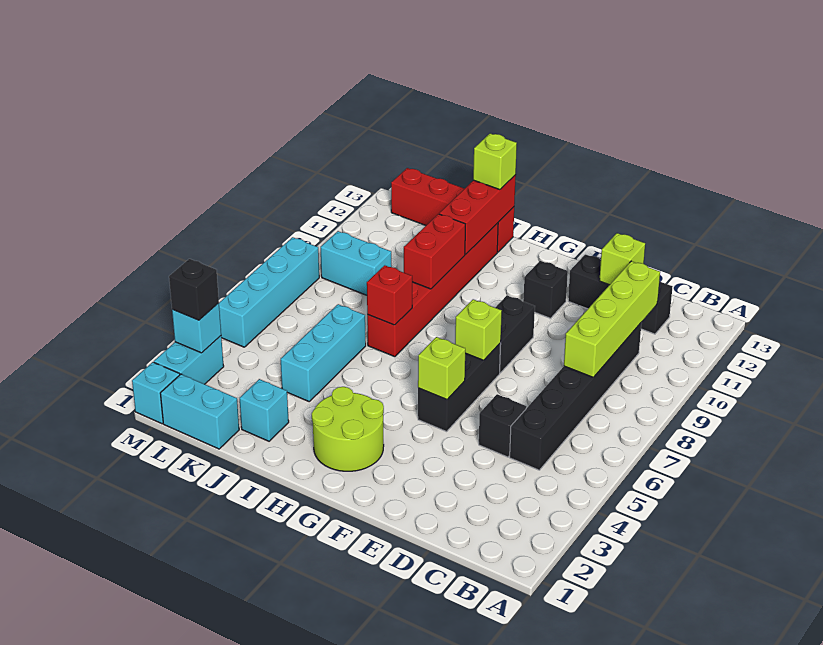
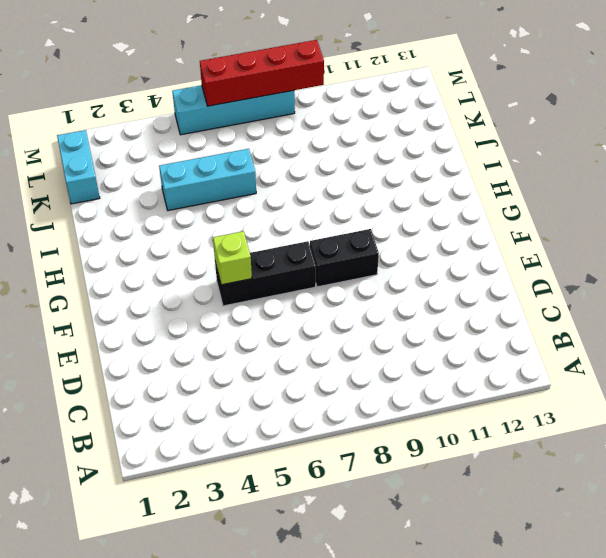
red brick M6:M9 level 2 -> red brick I13:L13 level 1
none -> black brick C5:C10 level 1
none -> black brick C12:E12 level 1
none -> black brick D5 level 1

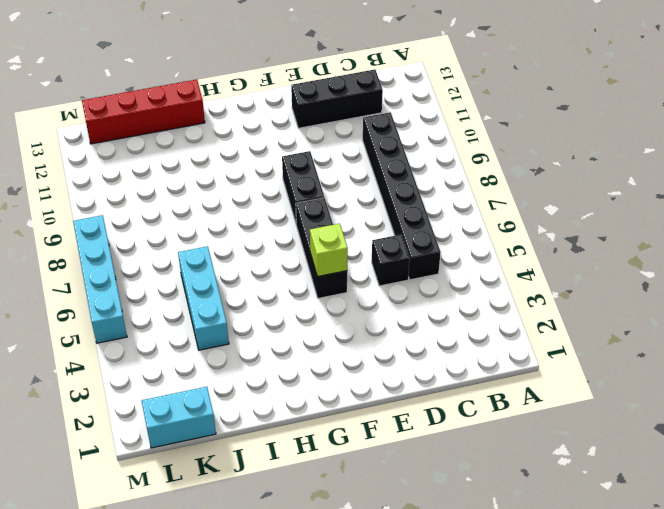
none -> black brick F11 level 1
none -> lime round brick G2:H3 level 1
none -> red brick I7:I12 level 1

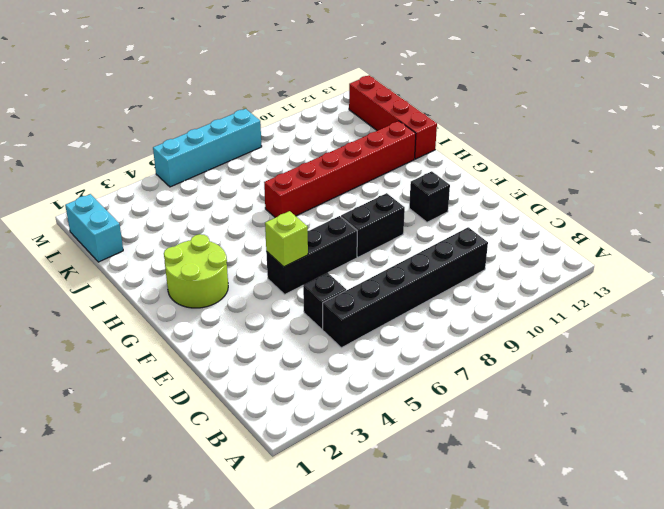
none -> black brick C12:E12 level 1
none -> cyan brick J2 level 1
none -> cyan brick J4:J6 level 1

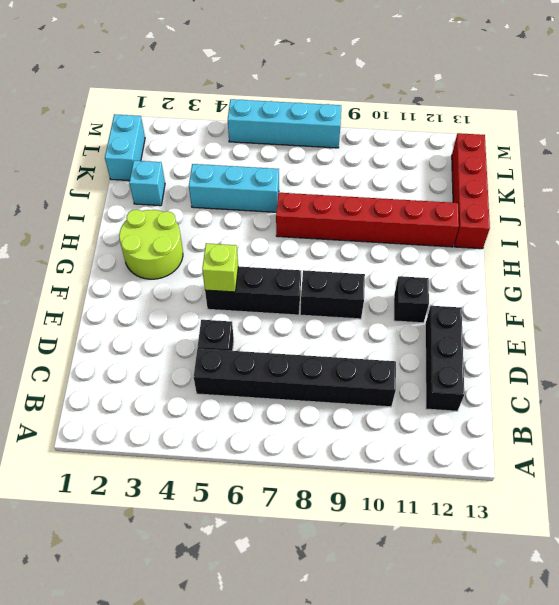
none -> cyan brick K9:L9 level 1
none -> cyan brick M1 level 1
none -> cyan brick M2:M3 level 1

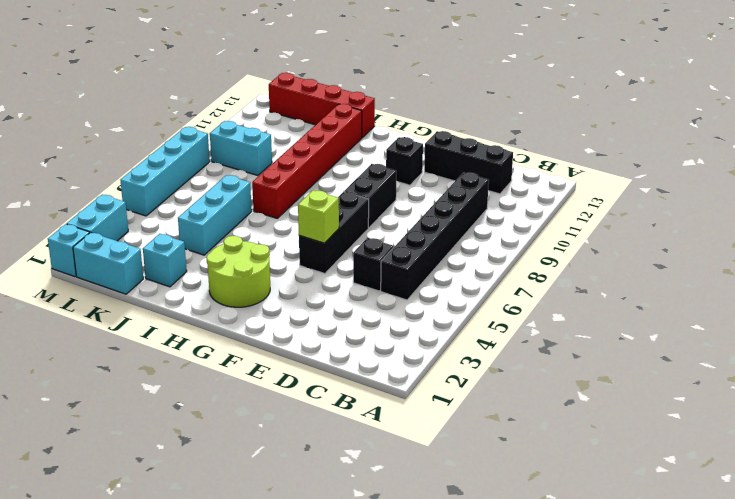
none -> lime brick C8:C11 level 2
none -> lime brick D12 level 2
none -> lime brick F7 level 2

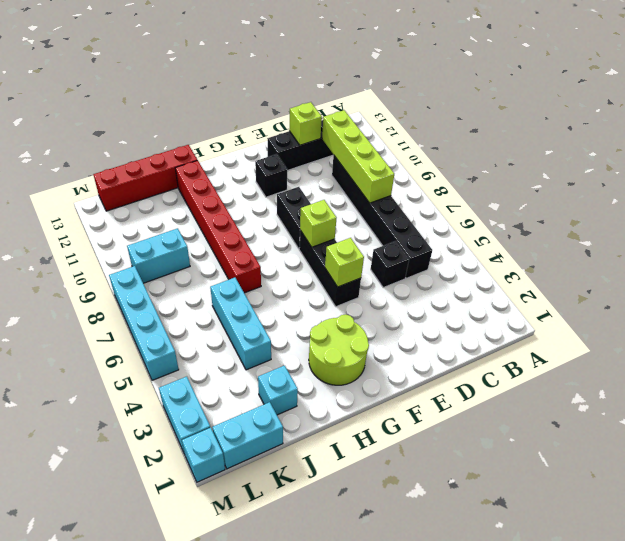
none -> red brick I7 level 2
none -> red brick I9:I10 level 2
none -> red brick I11:I13 level 2

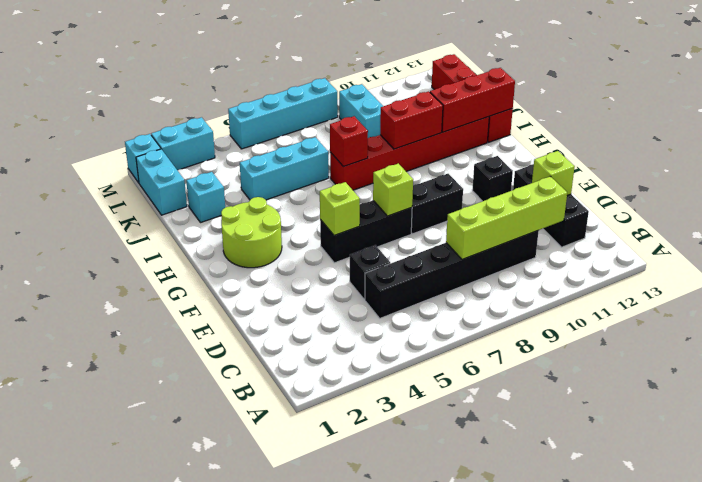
none -> cyan brick M3 level 2
none -> lime brick I13 level 3
none -> black brick M3 level 3

